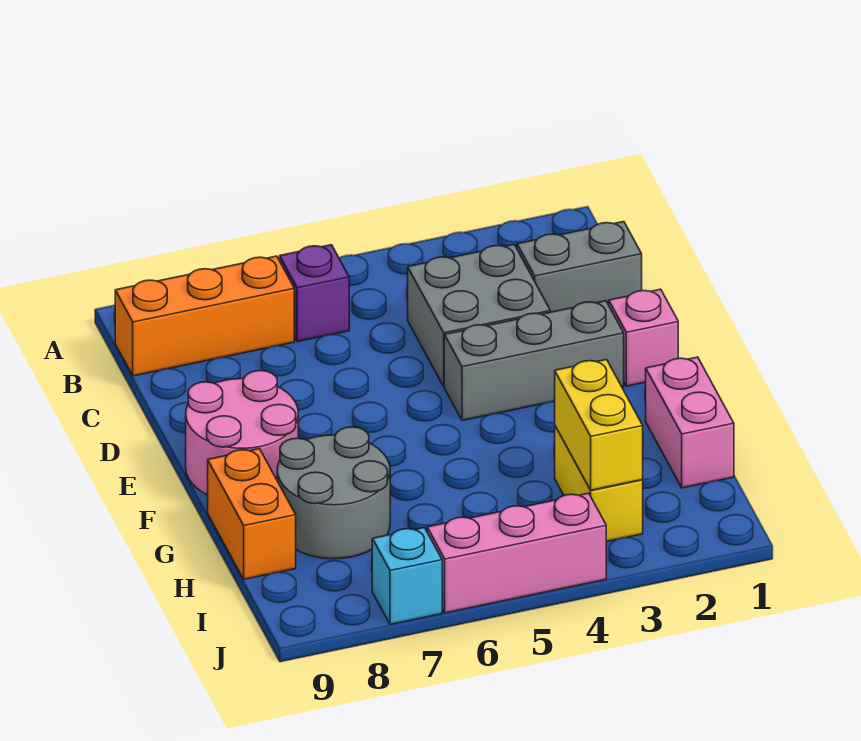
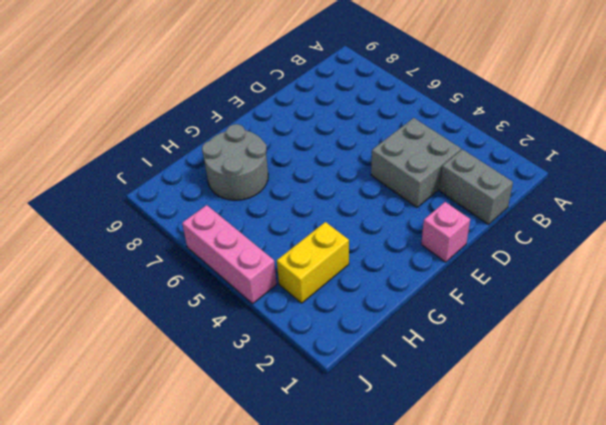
none -> purple brick B6 level 1
none -> orange brick B7:B9 level 1
none -> grey brick E2:E4 level 1

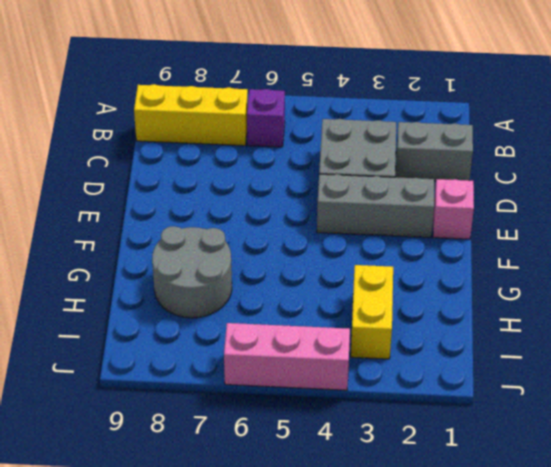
yellow brick B7:B9 level 1 -> orange brick B7:B9 level 1
none -> pink round brick E8:F9 level 1
none -> pink brick G1:H1 level 1
none -> orange brick G9:H9 level 1

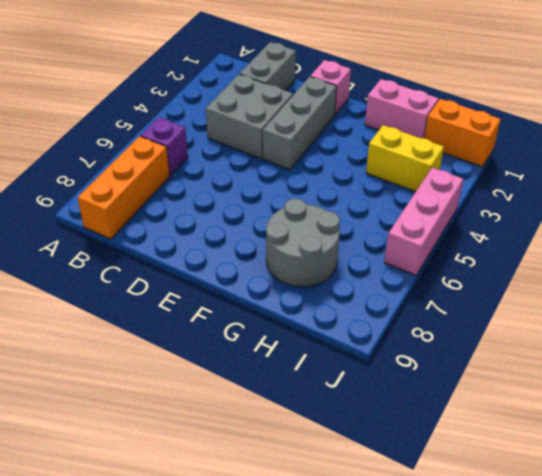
orange brick I1:J1 level 1 -> orange brick G9:H9 level 1
none -> pink round brick E8:F9 level 1
none -> cyan brick J7 level 1
none -> yellow brick H3:I3 level 2

